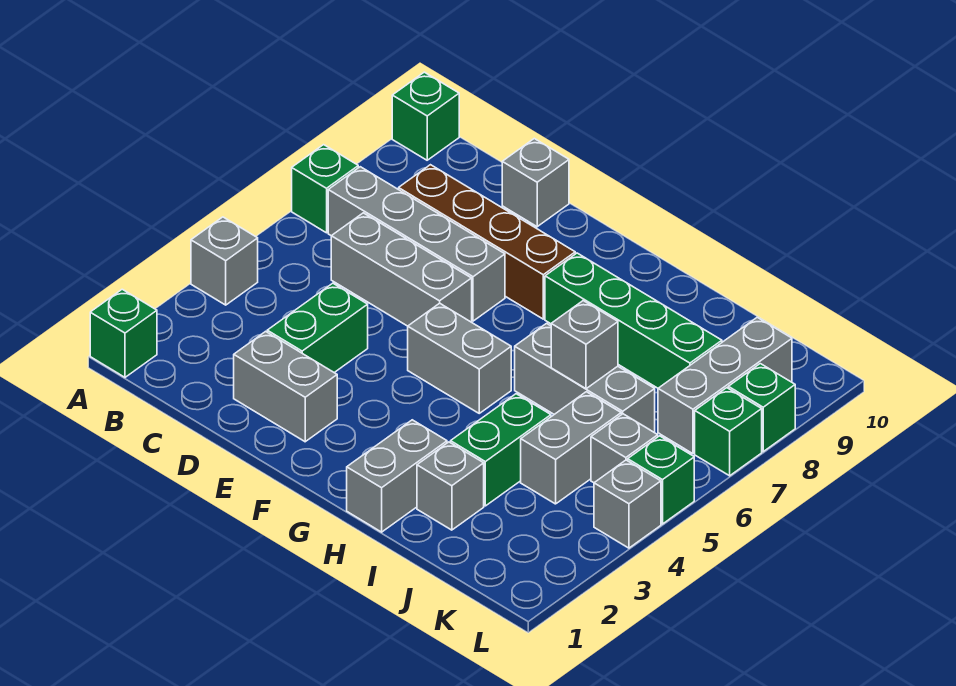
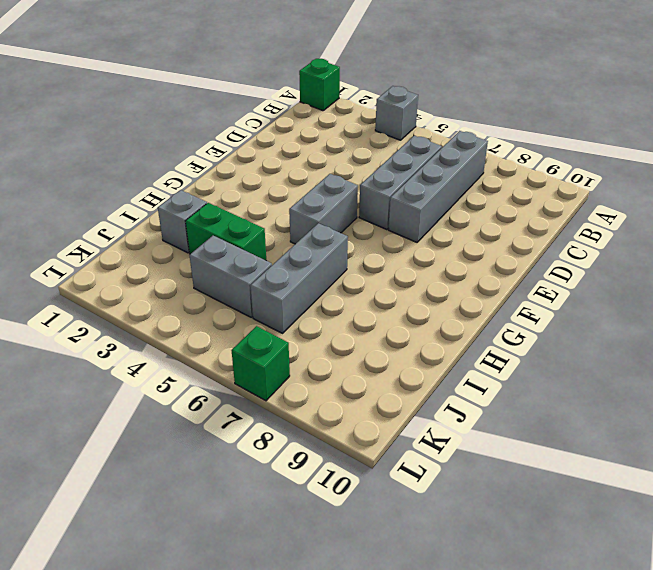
none -> green brick A7 level 1
none -> green brick A10 level 1
none -> brown brick C8:F8 level 1

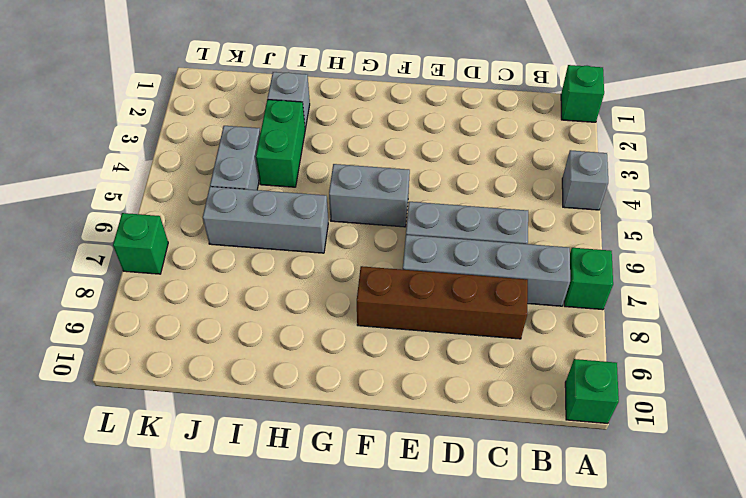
none -> grey brick D2:E2 level 1
none -> green brick D3:D4 level 1
none -> grey brick D10 level 1

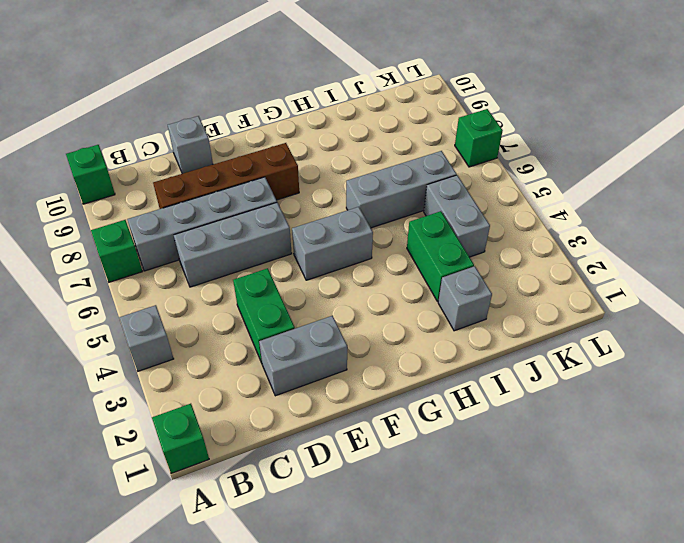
none -> green brick G8:J8 level 1
none -> grey brick H1:H2 level 1
none -> grey brick K5 level 1

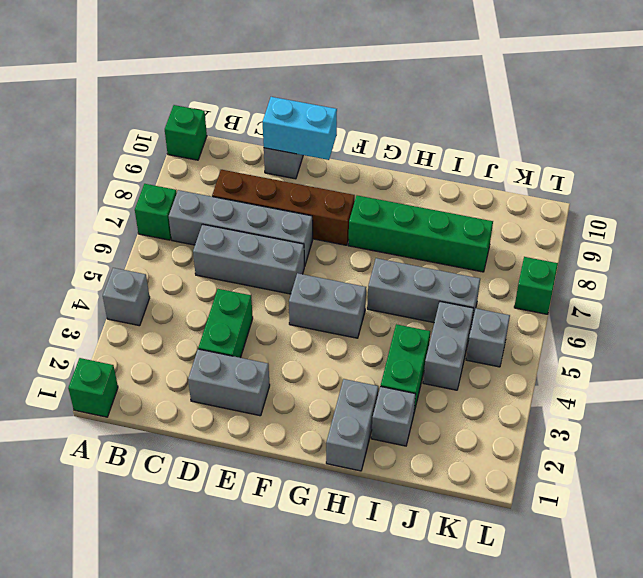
cyan brick D10:E10 level 2 -> none
none -> grey brick K7:K9 level 1
none -> grey brick L4 level 1
none -> green brick L5 level 1

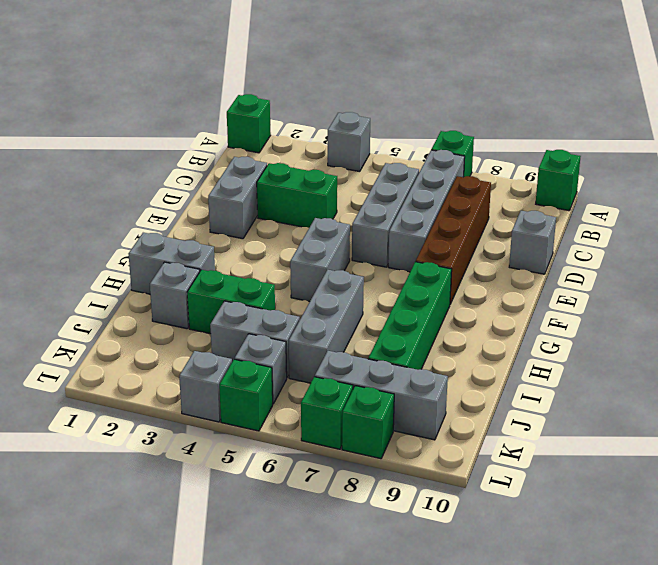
none -> grey brick I6 level 2

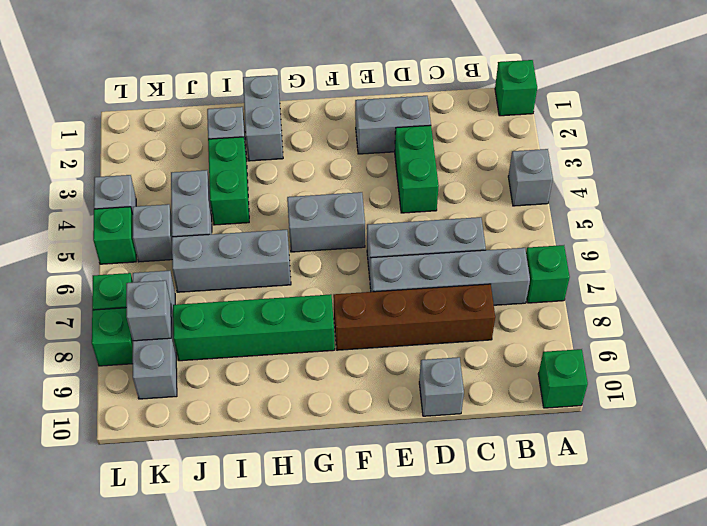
grey brick K8 level 2 -> grey brick I6 level 2

